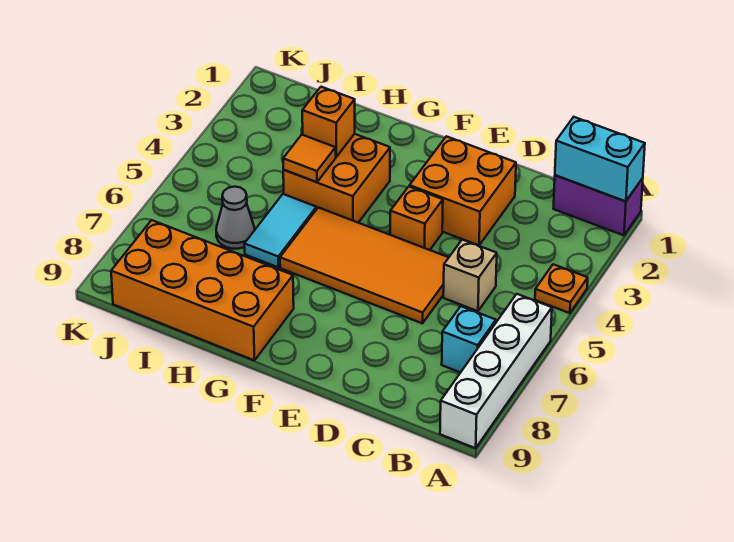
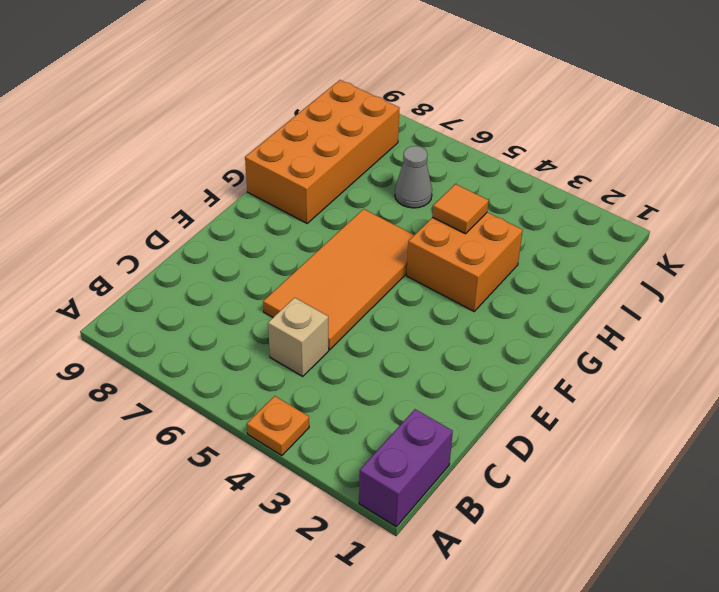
none -> white brick A6:A9 level 1
none -> cyan brick B7 level 1
none -> orange brick D2:E3 level 1

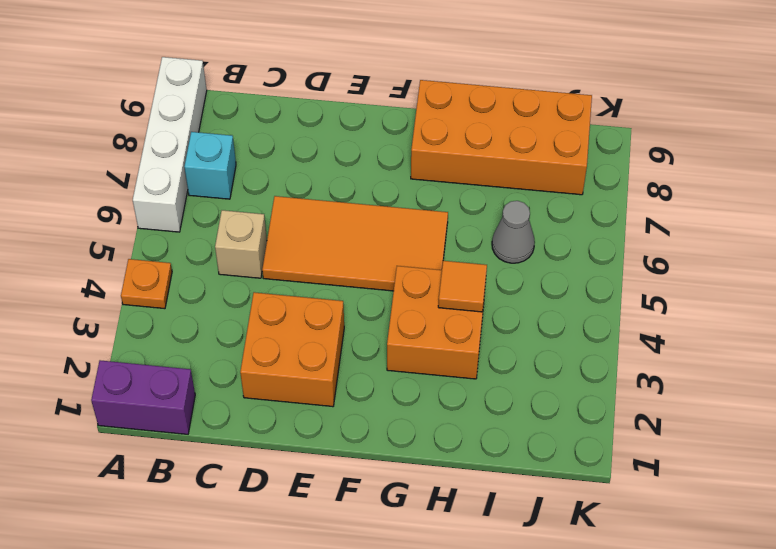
none -> orange brick E4 level 1
none -> cyan tile H5:H6 level 1
none -> cyan brick A1:B1 level 2

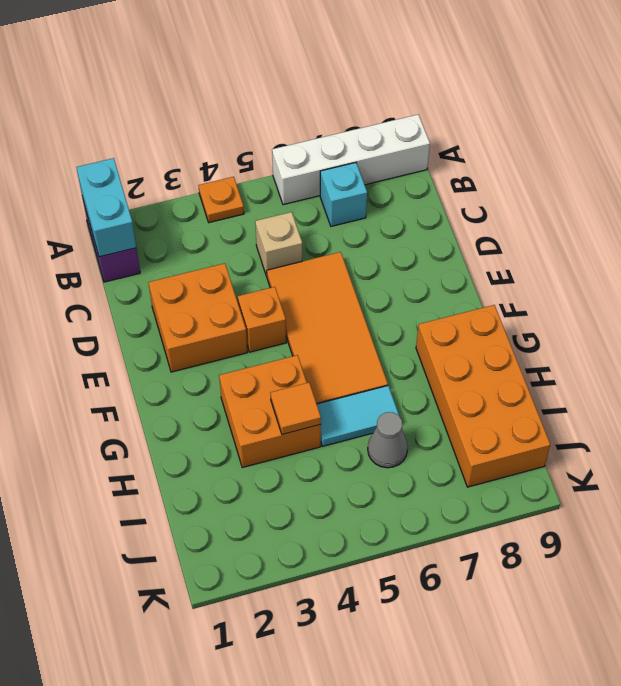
none -> orange brick H3 level 2

